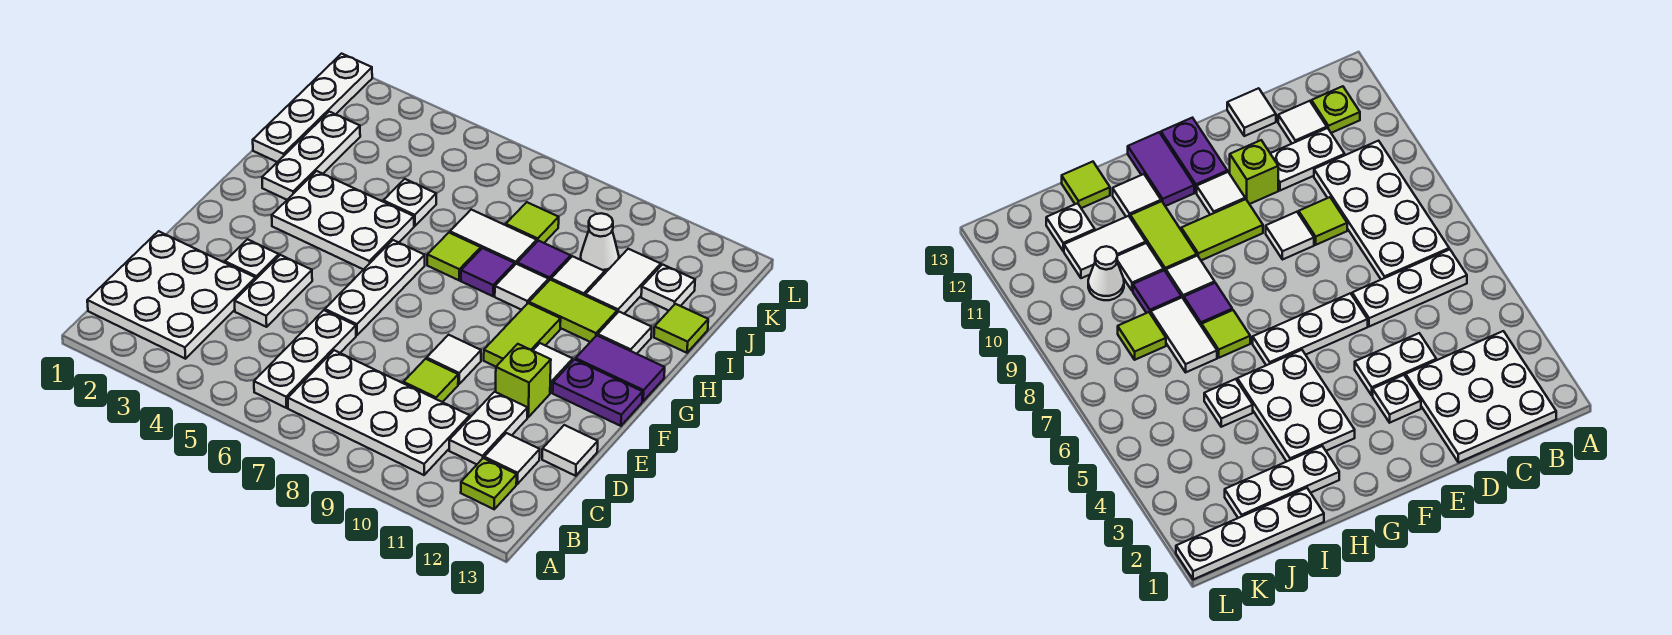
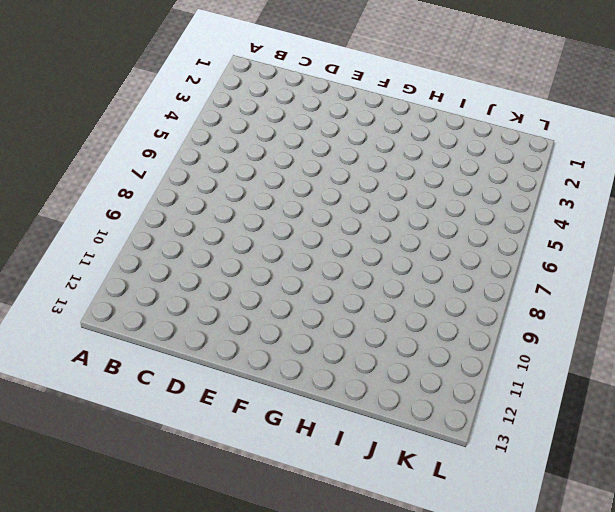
none -> white plate B1:D3 level 1
none -> white plate B6:D6 level 1
none -> white plate B7:C10 level 1
none -> lime plate B12 level 1

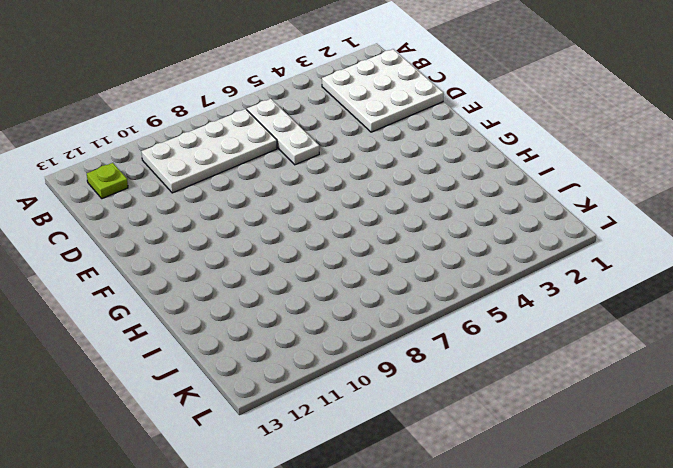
none -> white plate C11:D11 level 1
none -> white tile C12 level 1
none -> white plate D4:E4 level 1
none -> lime tile D9 level 1

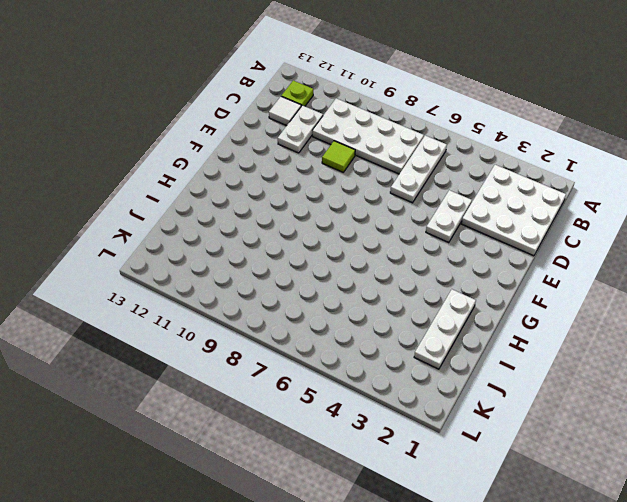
none -> white tile D13 level 1
none -> white plate E3 level 1
none -> white plate E6:G6 level 1
none -> white tile E9 level 1

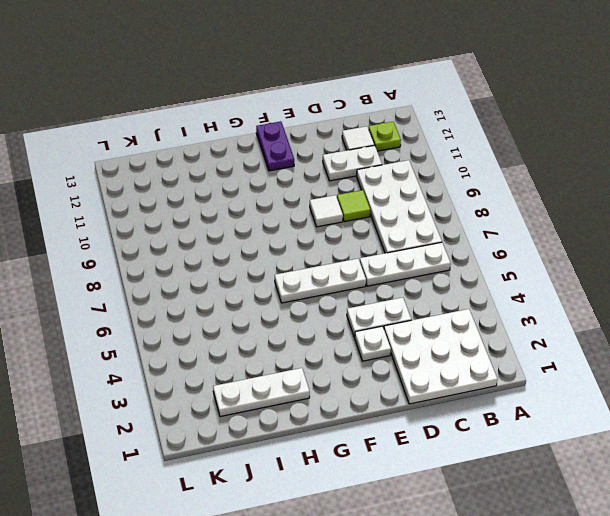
none -> white tile D13 level 1
none -> lime brick E11 level 1
none -> lime tile F10:G10 level 1
none -> white tile F11 level 1

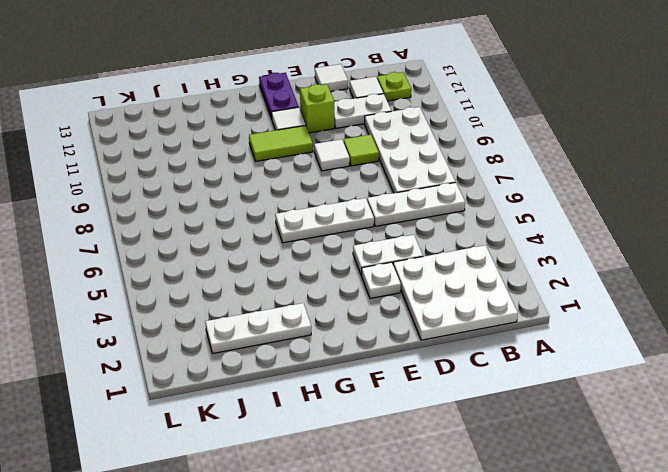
none -> white plate G3:H5 level 1
none -> purple tile G12:G13 level 1
none -> lime tile H7 level 1
none -> purple tile H8 level 1

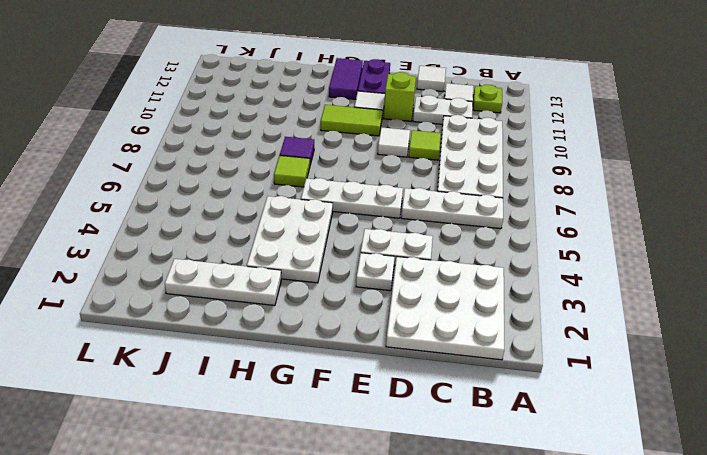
none -> white tile H9 level 1
none -> lime tile H10:H11 level 1
none -> white tile H12 level 1
none -> white plate I1:L1 level 1

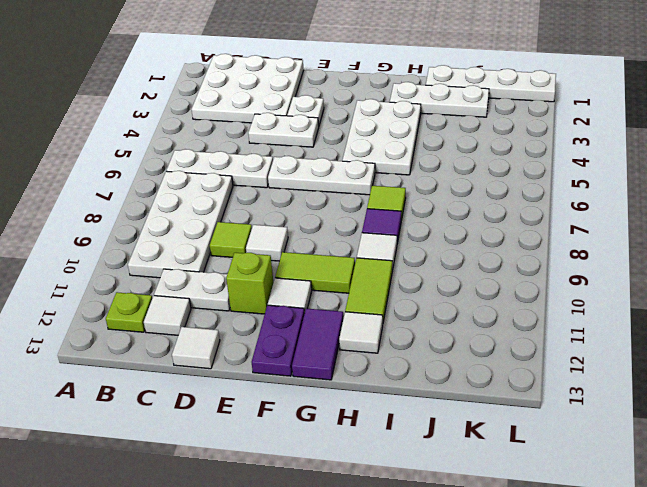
none -> white plate I5 level 1
none -> white tile I7:I8 level 1
none -> purple tile I9 level 1
none -> white tile I10 level 1

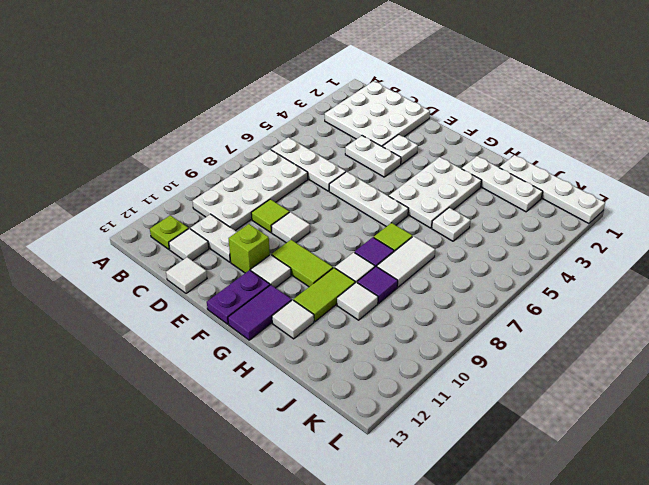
none -> white tile I11:J11 level 1
none -> lime tile I13 level 1
none -> lime tile J8 level 1
none -> white cone J10 level 1

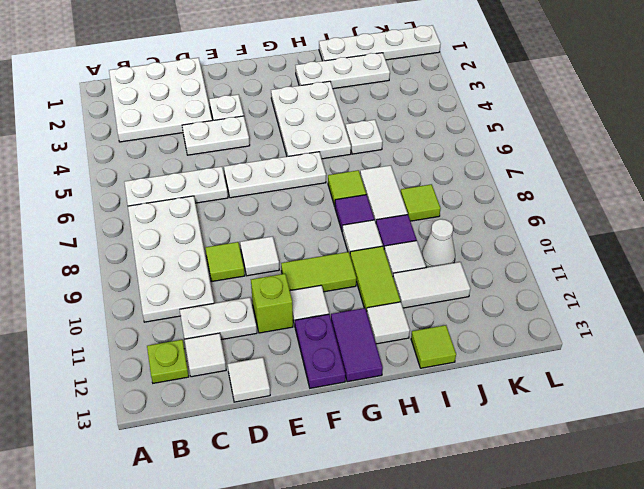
none -> white plate J12 level 1

